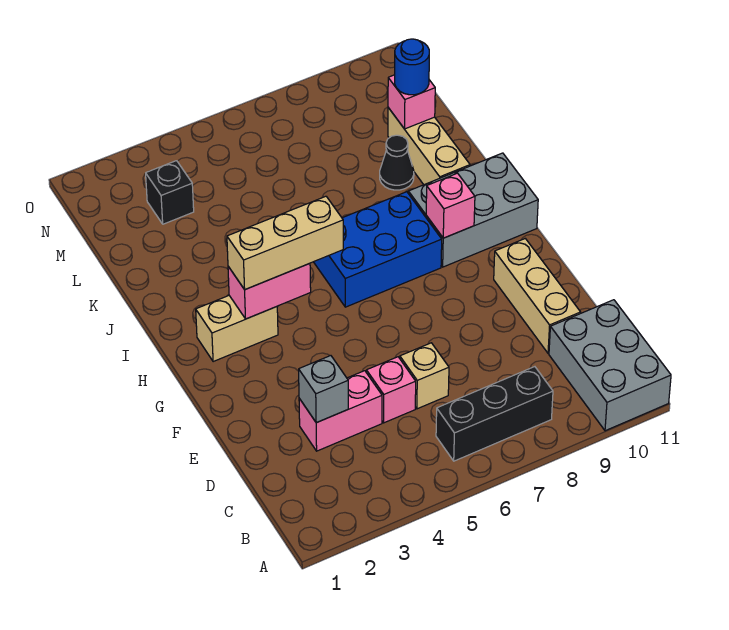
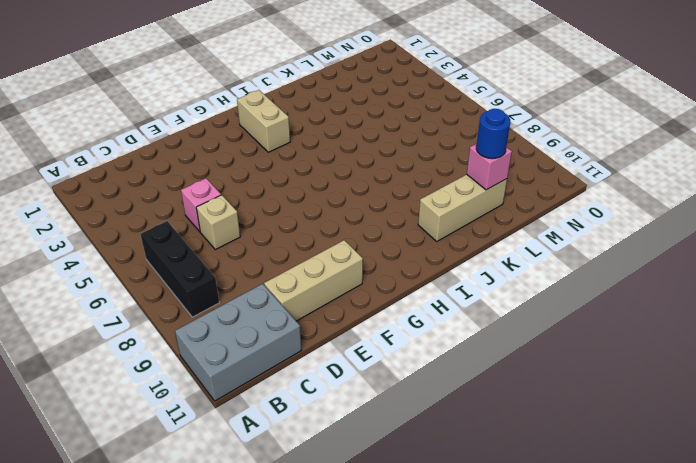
none -> pink brick D3:D4 level 1
none -> blue brick H6:I8 level 1
none -> grey brick H9:I11 level 1

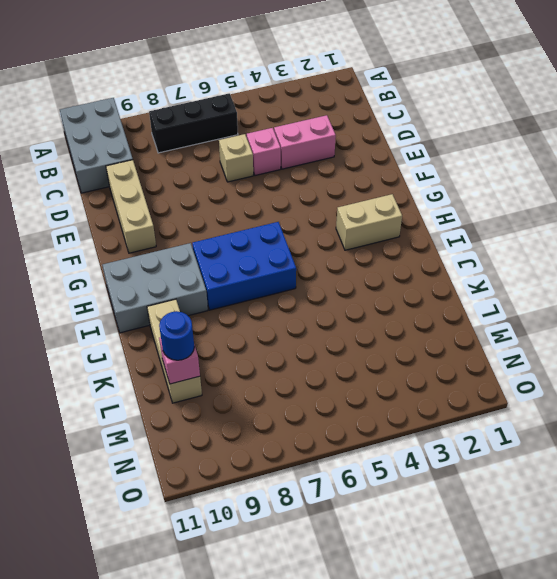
none -> black cone K9 level 1
none -> black brick M3 level 1
none -> grey brick D3 level 2

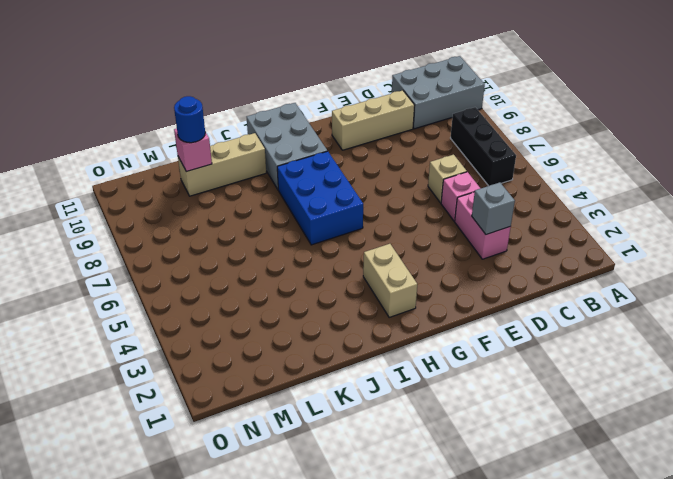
none -> black cone K9 level 1
none -> black brick M3 level 1
none -> pink brick H3:H4 level 2

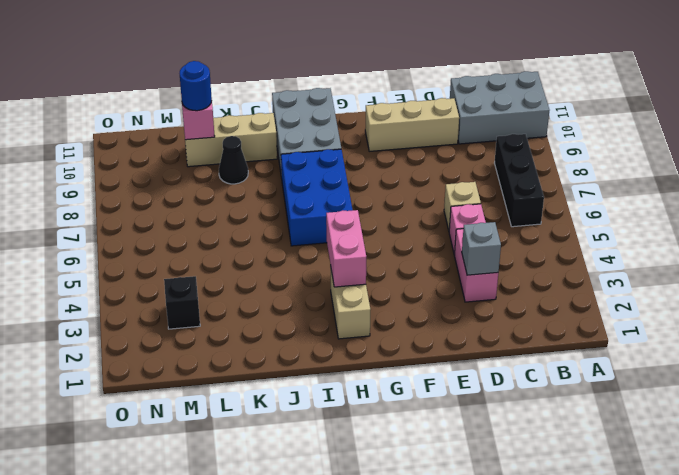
none -> pink brick H9 level 2
none -> tan brick H3:H5 level 3

